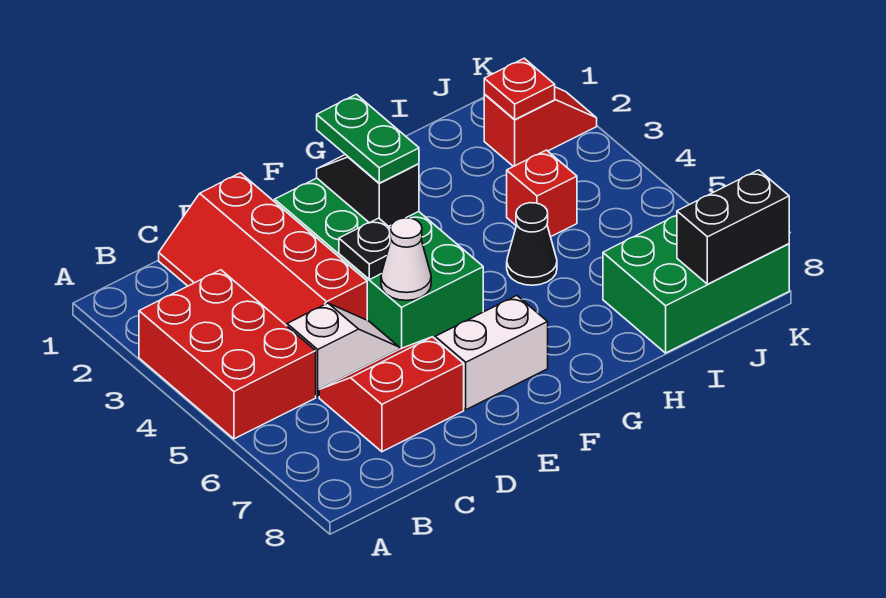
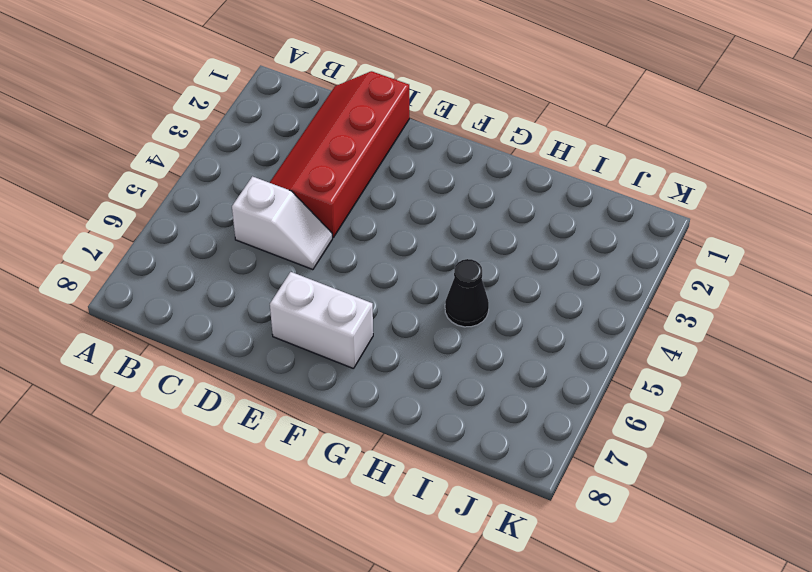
none -> red brick A3:B5 level 1
none -> red slope C6:D7 level 1 top 7
none -> green brick E2:F5 level 1

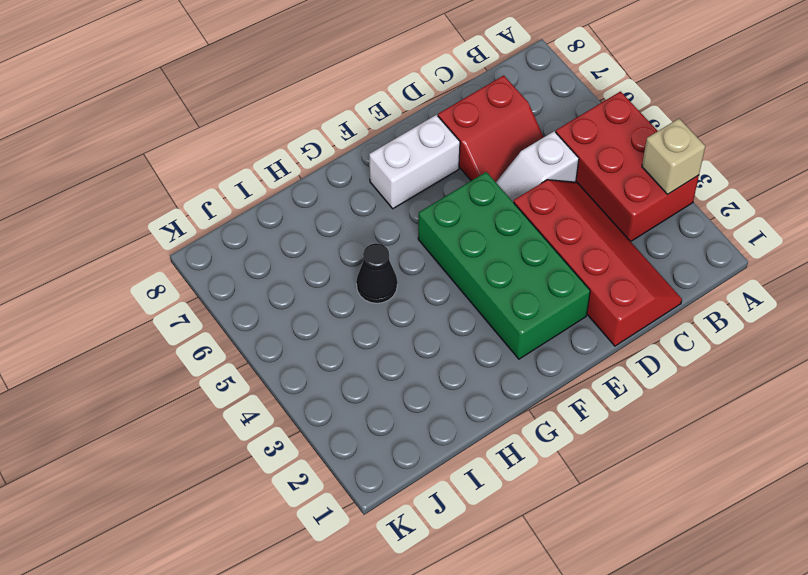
tan brick A3 level 2 -> none
none -> red brick I4 level 1
none -> green brick I7:K8 level 1
none -> red slope J2:K2 level 1 top J

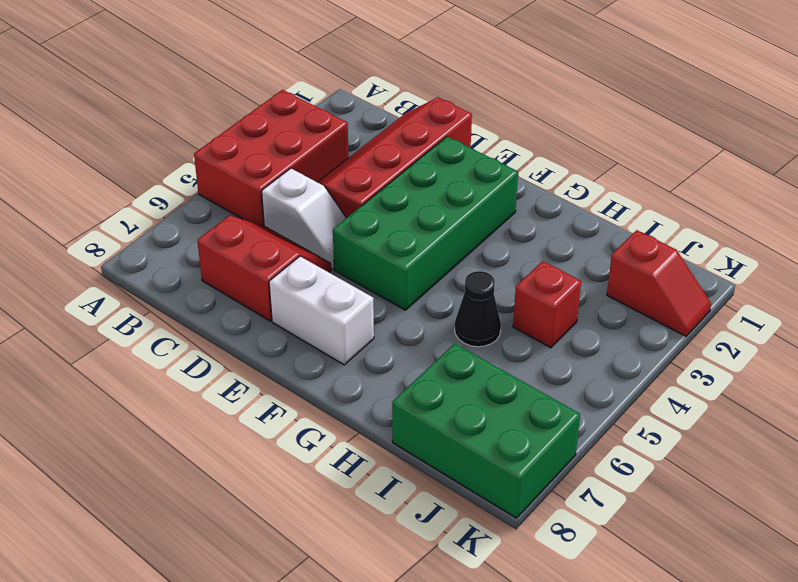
none -> black plate E4 level 2
none -> white cone E5 level 2
none -> black slope F2:F3 level 2 top 3

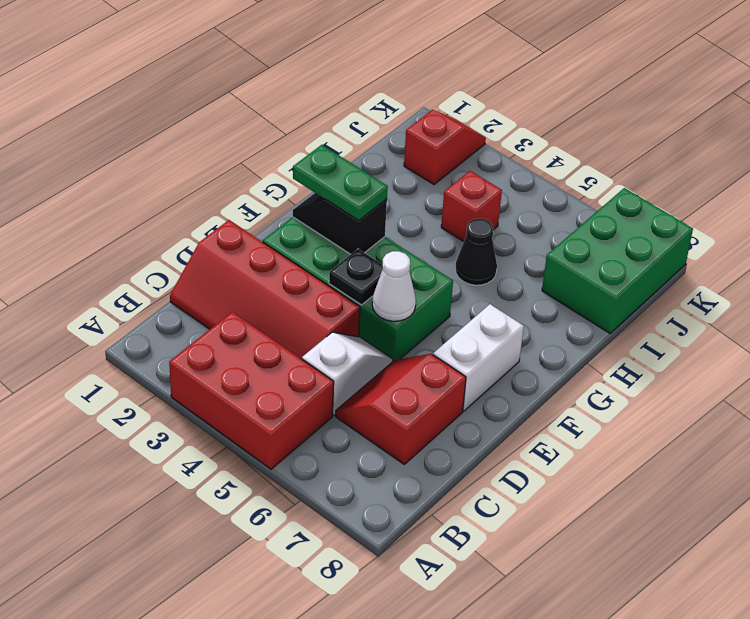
none -> red plate J2 level 2
none -> black brick J8:K8 level 2

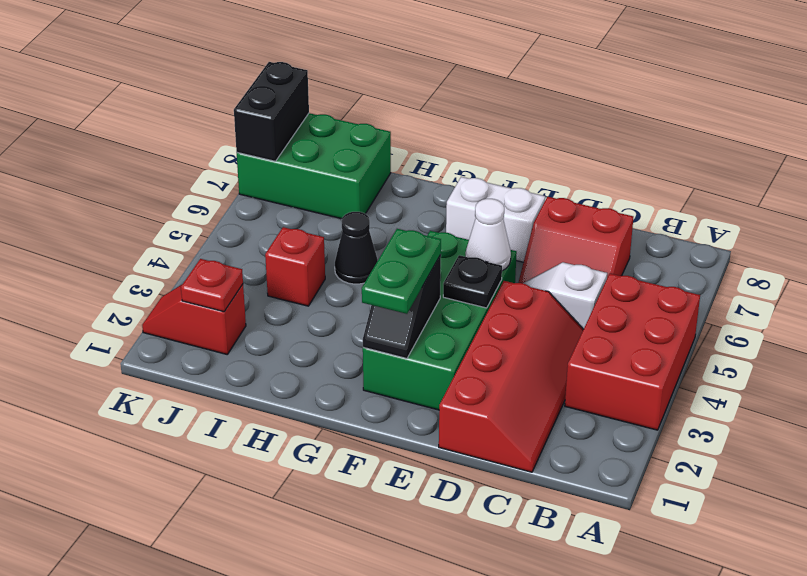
black brick K7:K8 level 2 -> black brick J8:K8 level 2

